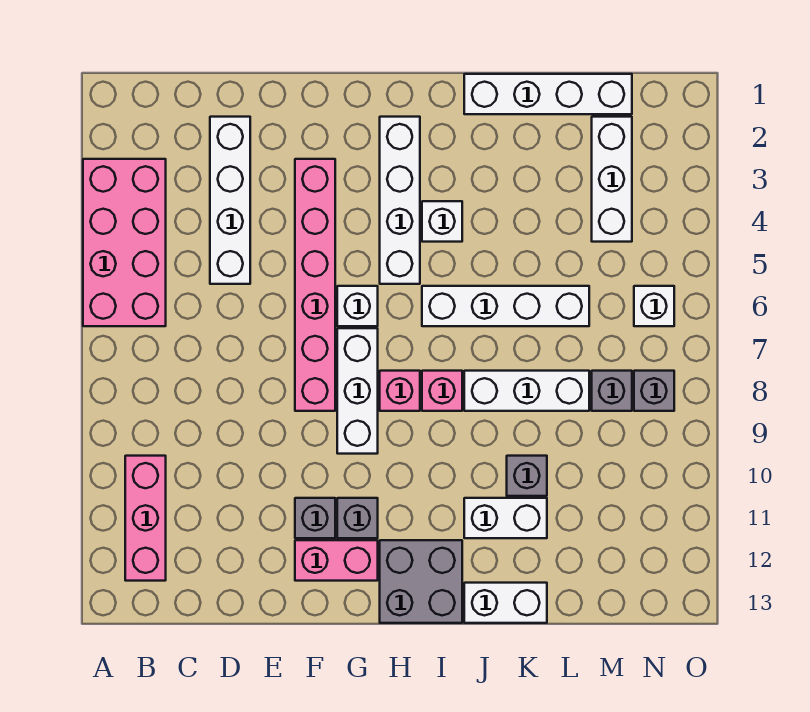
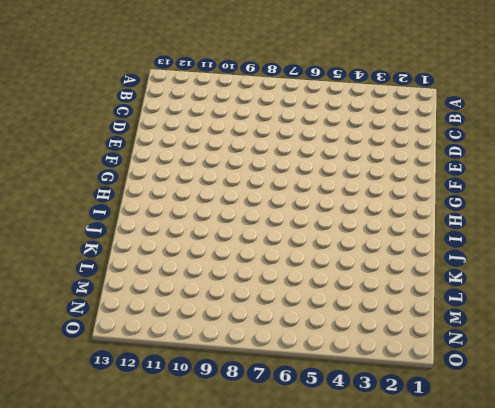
none -> pink brick A3:B6 level 1
none -> pink brick B10:B12 level 1
none -> white brick D2:D5 level 1

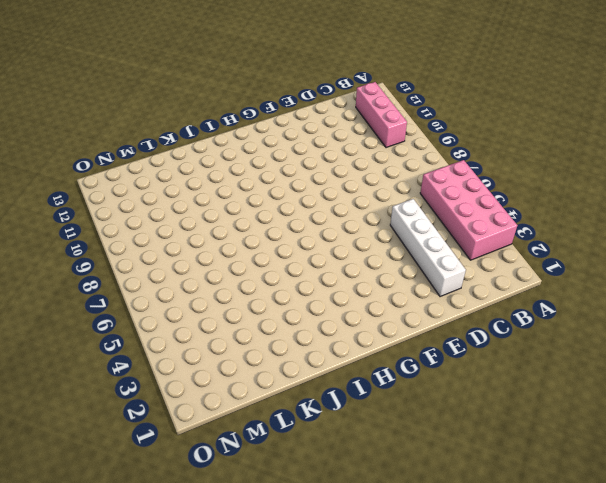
none -> pink brick F3:F8 level 1
none -> grey brick F11 level 1
none -> pink brick F12:G12 level 1

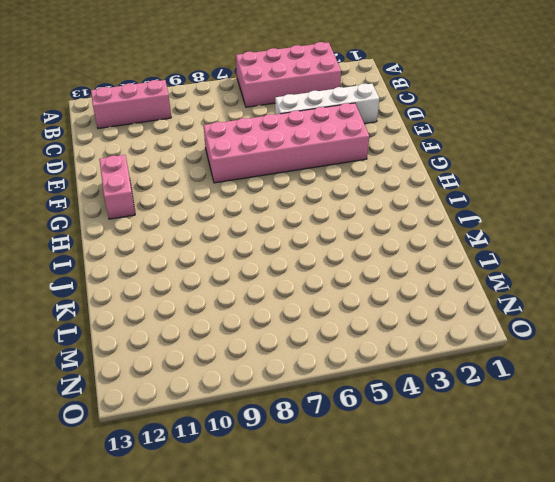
pink brick E3:F8 level 1 -> pink brick F3:F8 level 1
none -> grey brick F11 level 1
none -> white brick G6 level 1
none -> white brick G7:G9 level 1

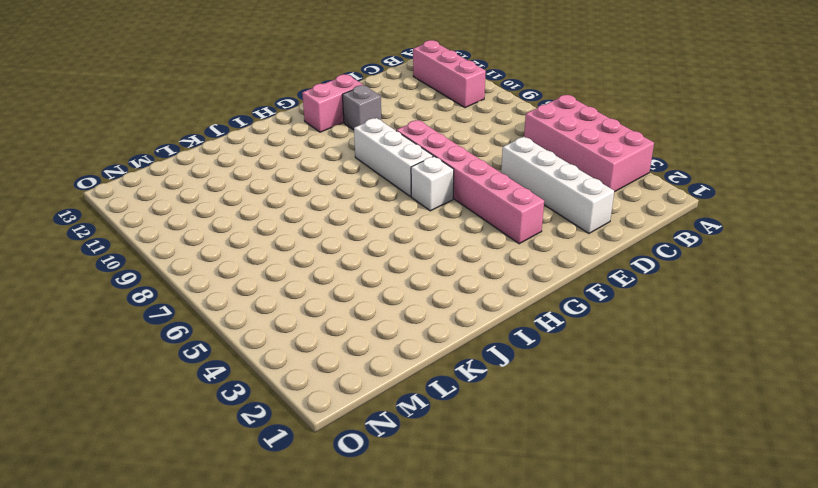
none -> grey brick G11 level 1
none -> white brick H2:H5 level 1
none -> pink brick H8 level 1

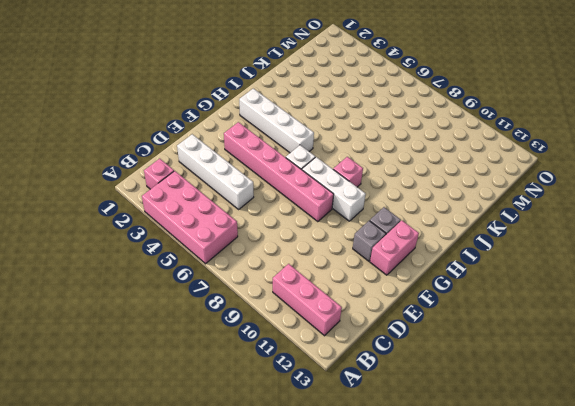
pink brick B2 level 1 -> pink brick I8 level 1
none -> grey brick H12:I13 level 1
none -> white brick I4 level 1
none -> white brick I6:L6 level 1

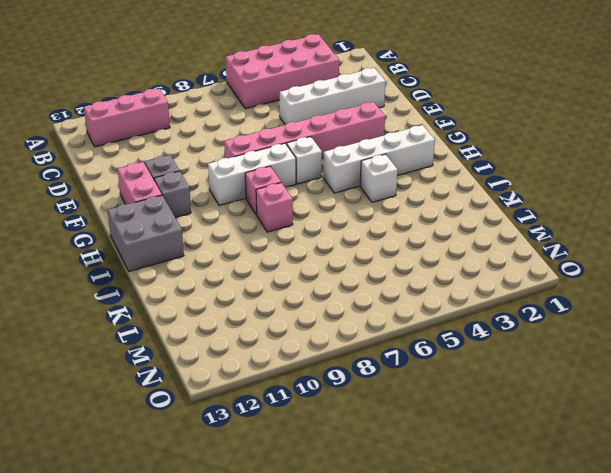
none -> white brick I6:L6 level 1
none -> white brick J1:M1 level 1
none -> white brick J8:L8 level 1

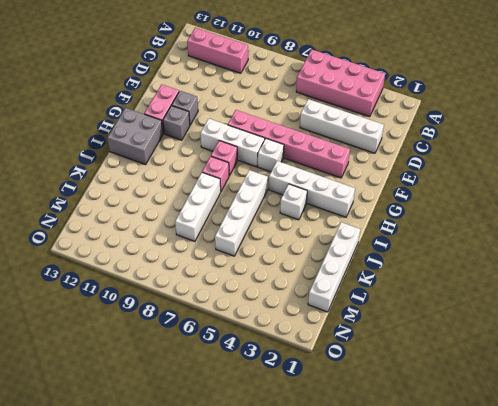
none -> white brick J11:K11 level 1
none -> white brick J13:K13 level 1
none -> grey brick K10 level 1

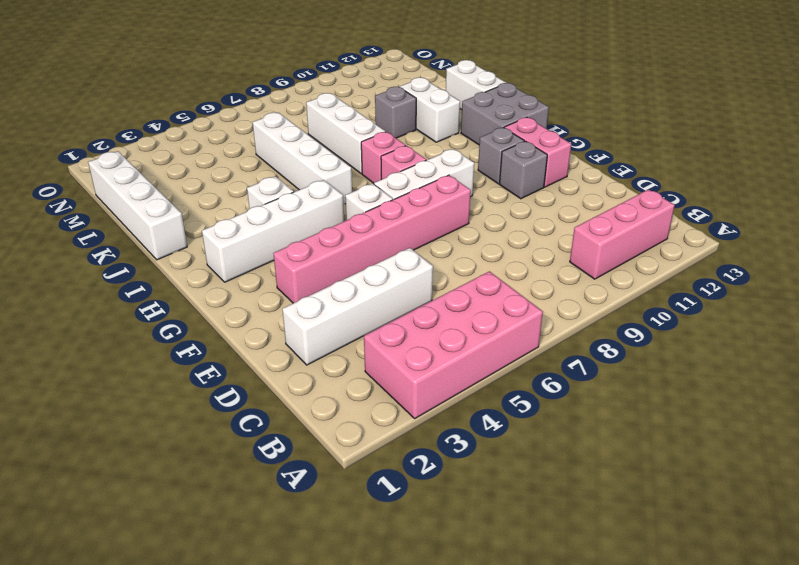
none -> white brick M2:M4 level 1
none -> grey brick M8 level 1
none -> white brick N6 level 1

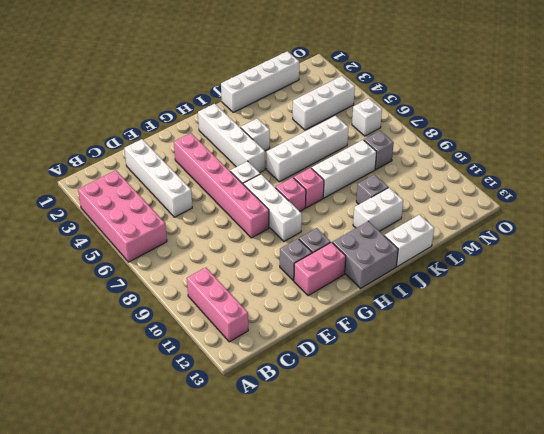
white brick L4:N4 level 1 -> white brick M2:M4 level 1
none -> grey brick N8 level 1

